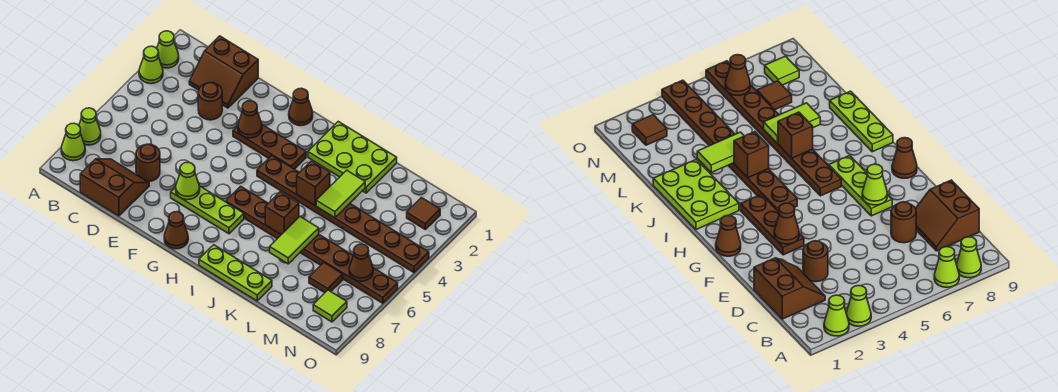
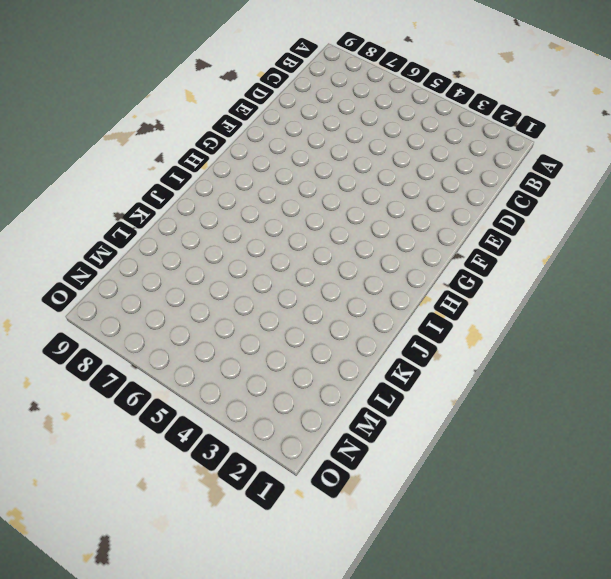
none -> lime cone A2 level 1
none -> lime cone A3 level 1
none -> lime cone A7 level 1

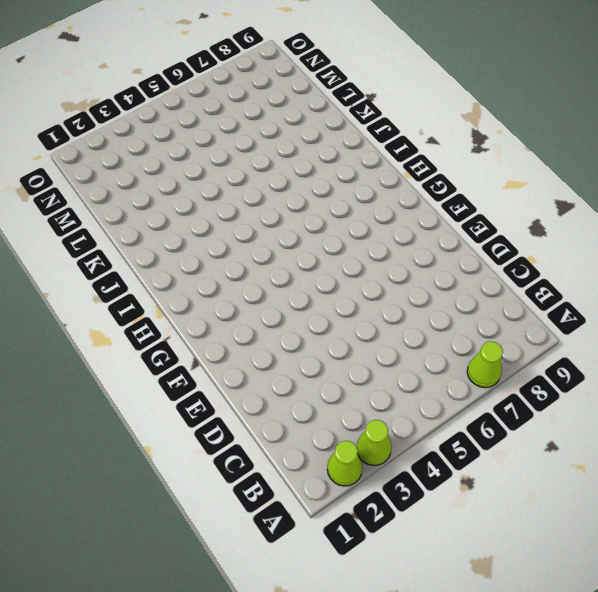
none -> lime cone A8 level 1
none -> brown slope C1:D2 level 1 top 1
none -> brown slope C8:D9 level 1 top 9

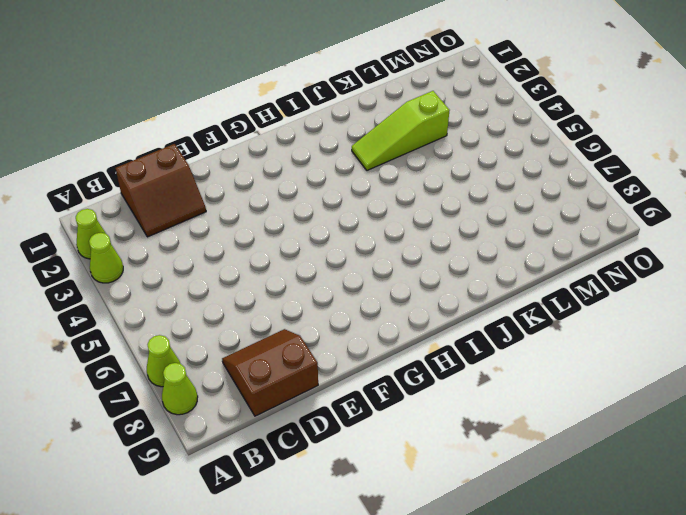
lime slope J3:L3 level 1 top L -> none
none -> brown round brick D3 level 1
none -> brown round brick D7 level 1
none -> brown plate F3:H3 level 1

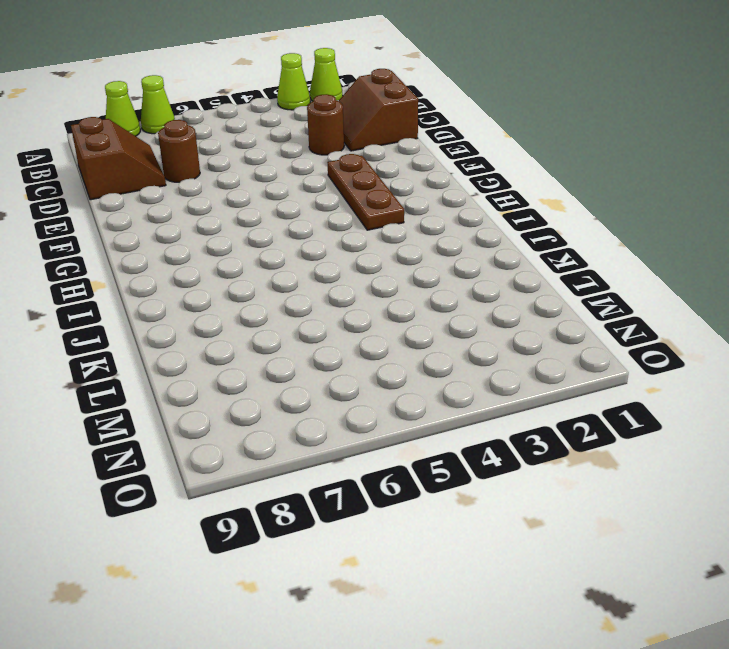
none -> lime plate F7:H7 level 1
none -> brown cone G1 level 1
none -> brown cone G9 level 1

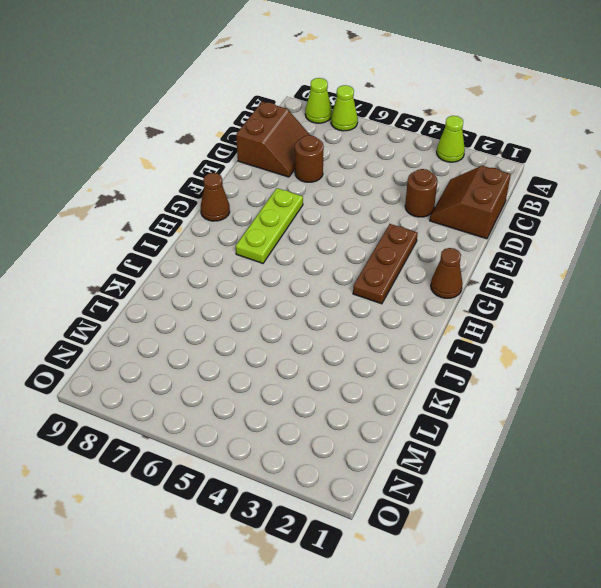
none -> lime cone A2 level 1
none -> brown plate H4:O4 level 1
none -> brown plate H6:O6 level 1

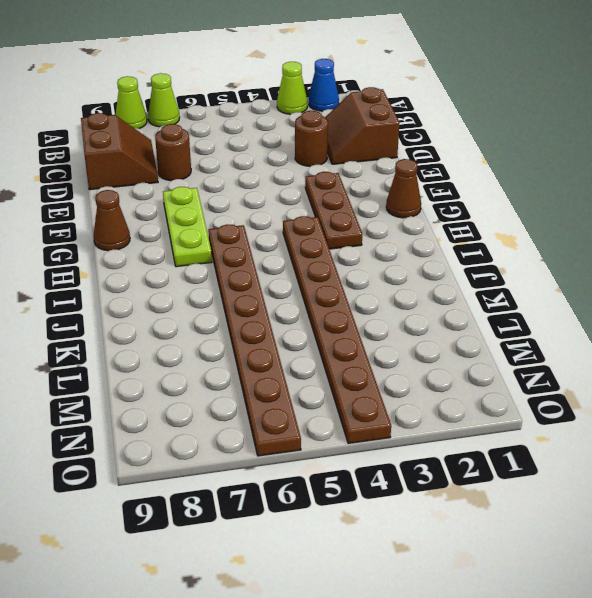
blue cone A2 level 1 -> lime cone A2 level 1
none -> lime plate I1:K2 level 1
none -> lime plate I9:K9 level 1
none -> brown tile M7 level 1

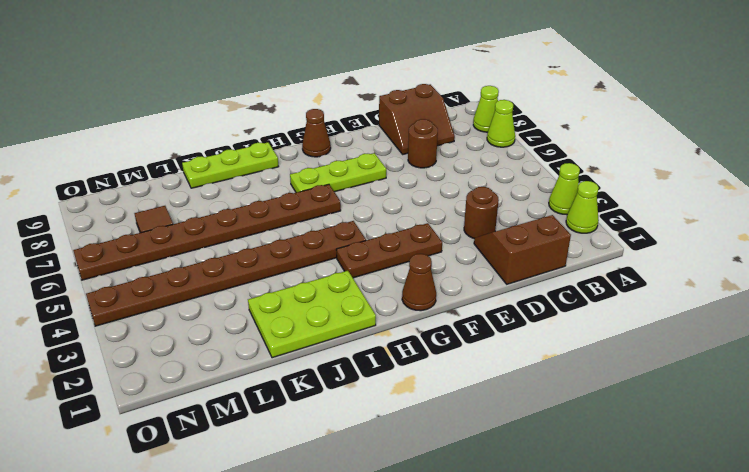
none -> brown tile N2 level 1
none -> lime tile N8 level 1
none -> brown cone F3 level 2

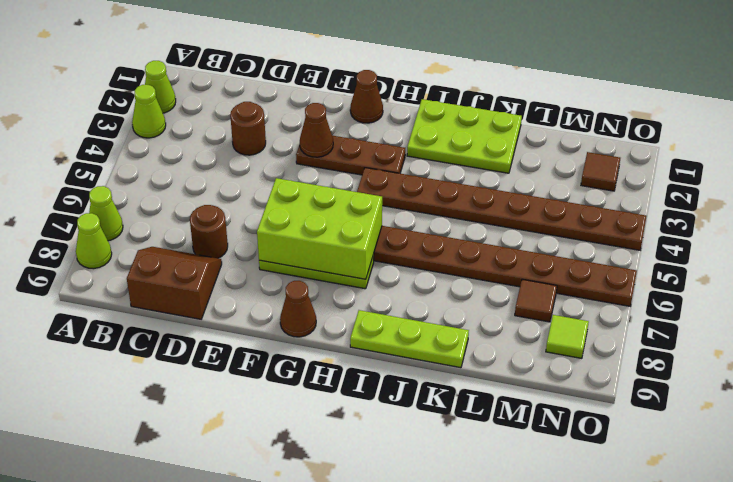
lime brick F6:H7 level 2 -> lime cone F7 level 2
none -> brown slope C1:D2 level 1 top 1
none -> brown brick J4 level 2
none -> brown brick J6 level 2

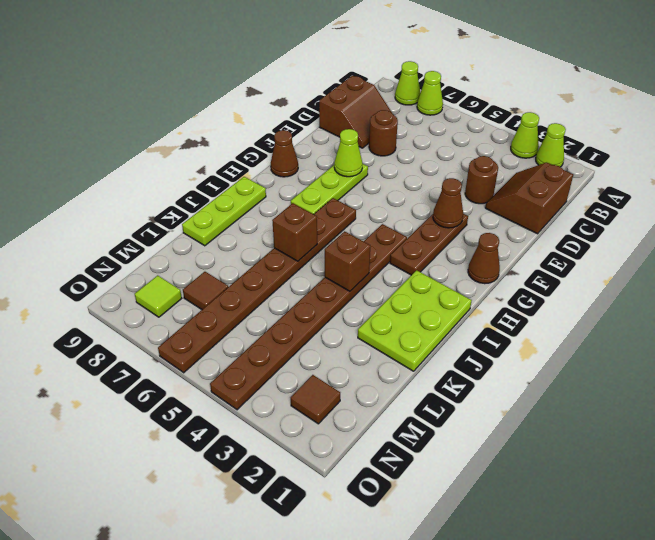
none -> lime tile K3:K4 level 2
none -> lime tile K6:K7 level 2
none -> brown cone N6 level 2

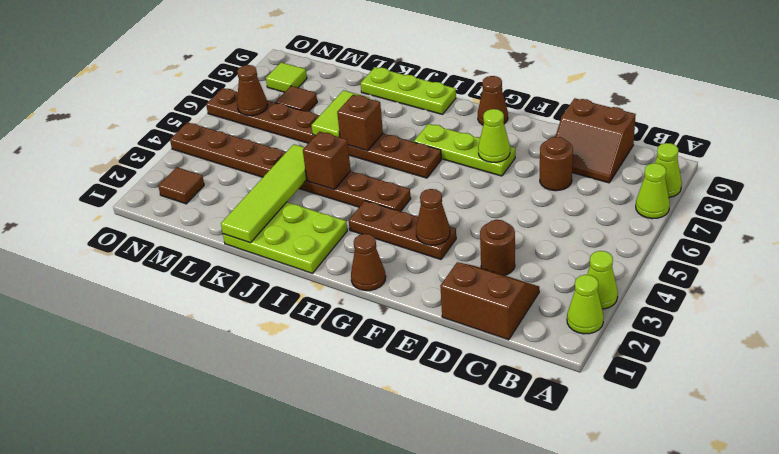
lime tile K1:K4 level 2 -> lime tile K3:K4 level 2

